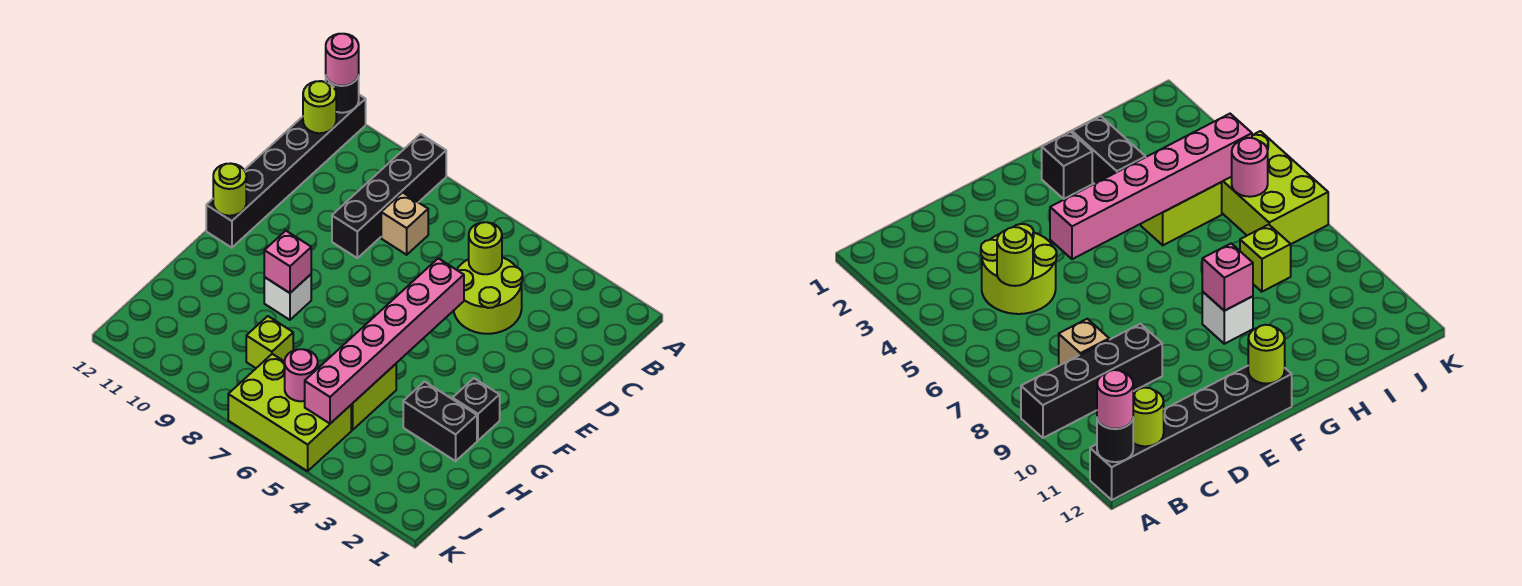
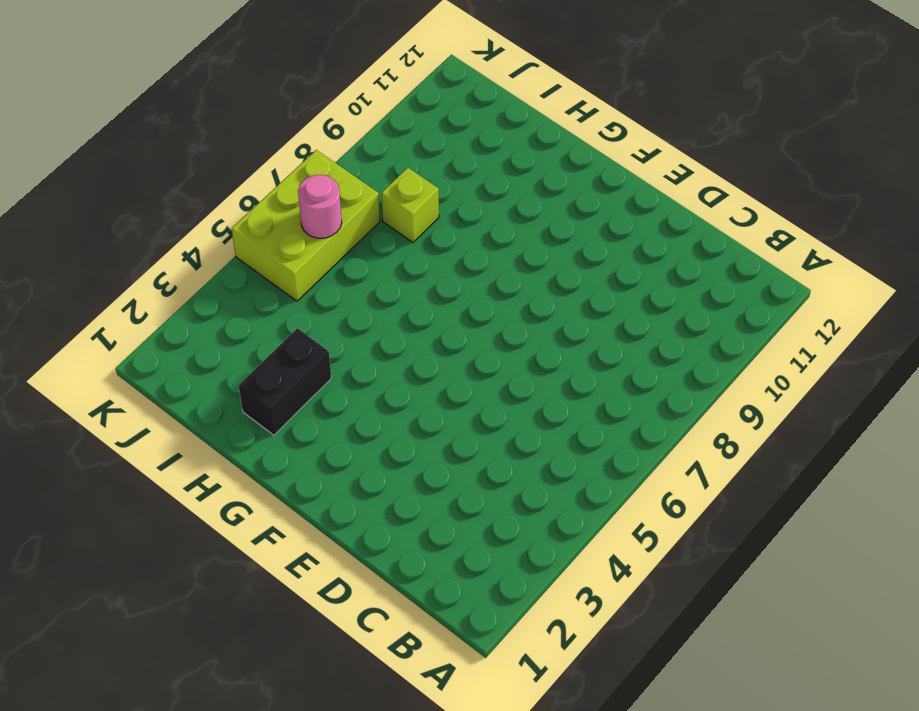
none -> black brick A9:D9 level 1
none -> black brick A12:F12 level 1
none -> lime round brick C4:D5 level 1

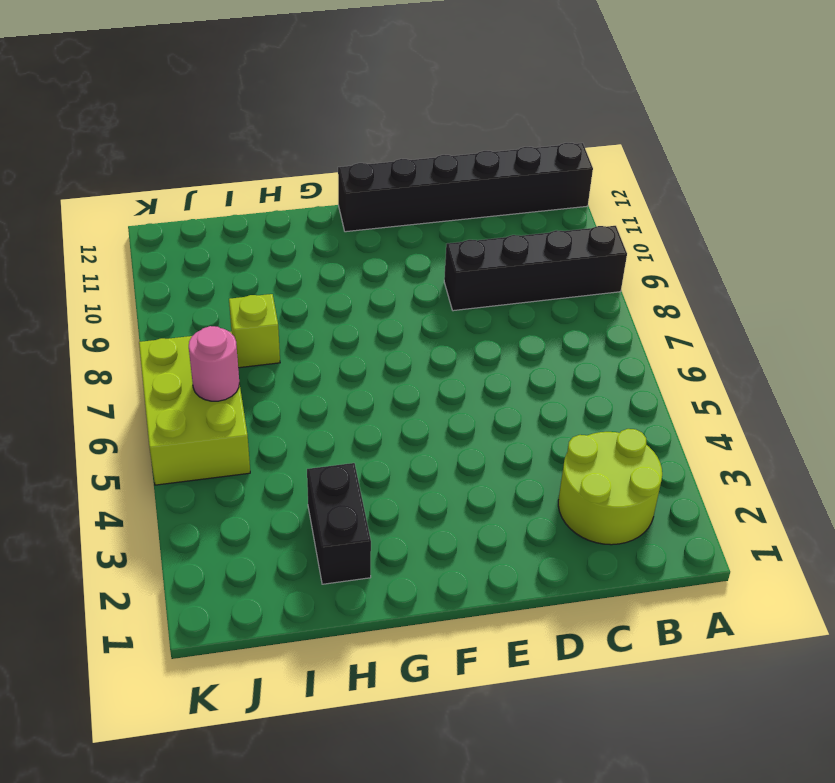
lime round brick B2:C3 level 1 -> lime round brick C4:D5 level 1
none -> tan brick C8 level 1
none -> black brick G2 level 1
none -> white brick G9 level 1

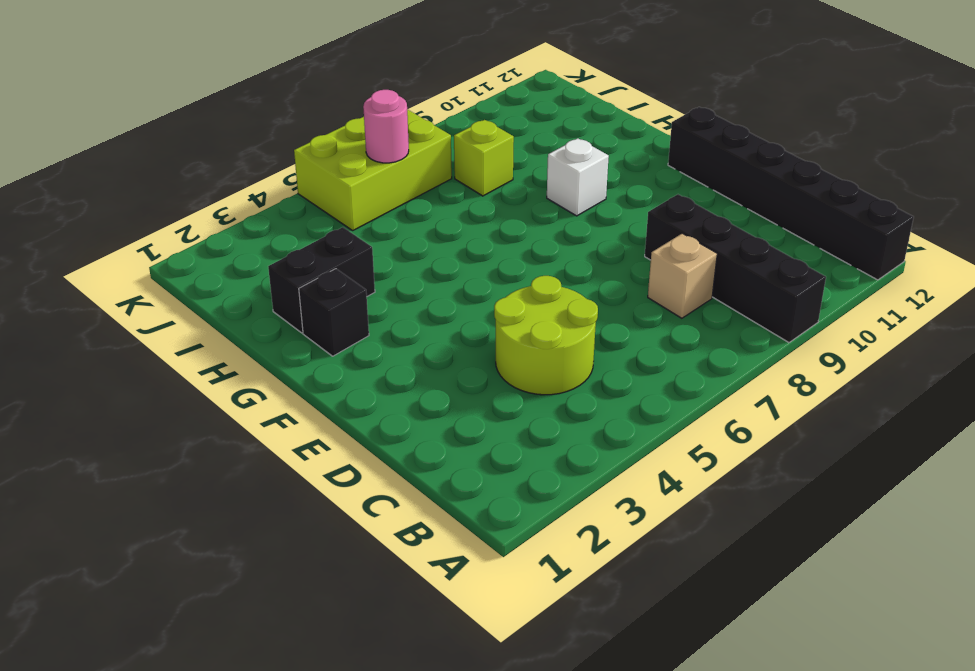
none -> lime brick H5:I5 level 1
none -> black round brick A12 level 2
none -> lime round brick B12 level 2

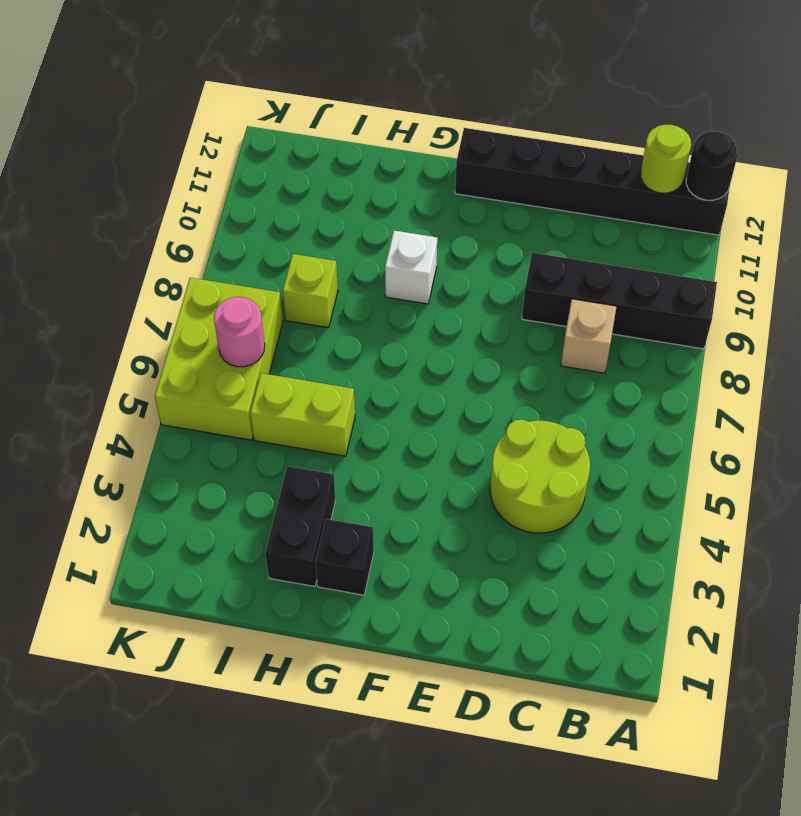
none -> lime round brick C5 level 2
none -> pink brick E5:J5 level 2
none -> lime round brick F12 level 2

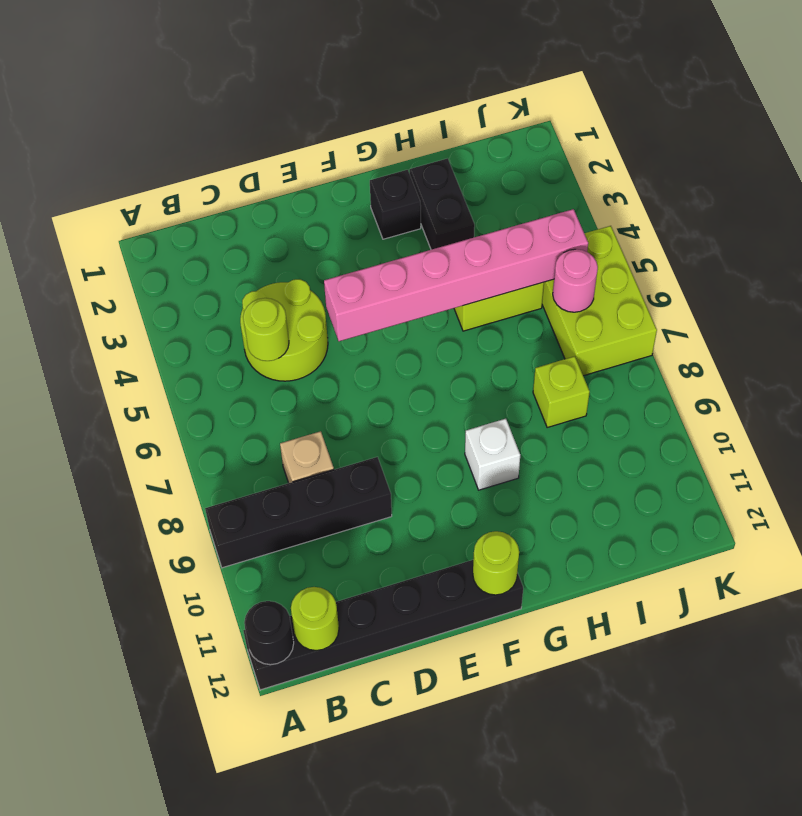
none -> pink brick G9 level 2
none -> pink round brick A12 level 3

